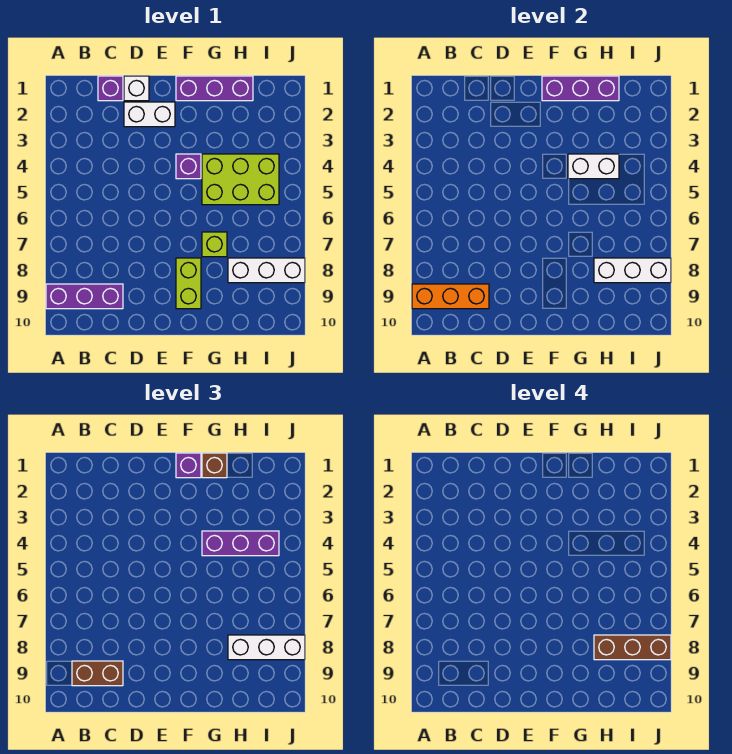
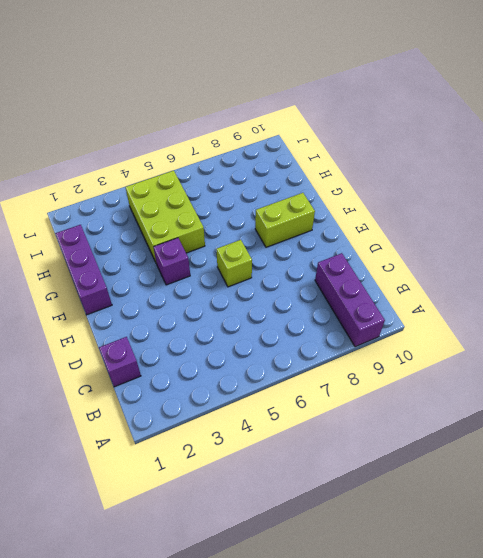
lime brick E6 level 1 -> lime brick G7 level 1
none -> white brick D1 level 1
none -> white brick D2:E2 level 1
none -> white brick H8:J8 level 1

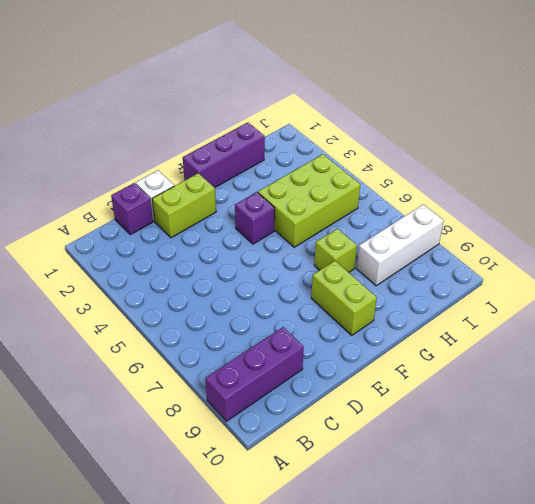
lime brick D2:E2 level 1 -> white brick D2:E2 level 1
none -> orange brick A9:C9 level 2
none -> purple brick F1:H1 level 2
none -> white brick G4:H4 level 2

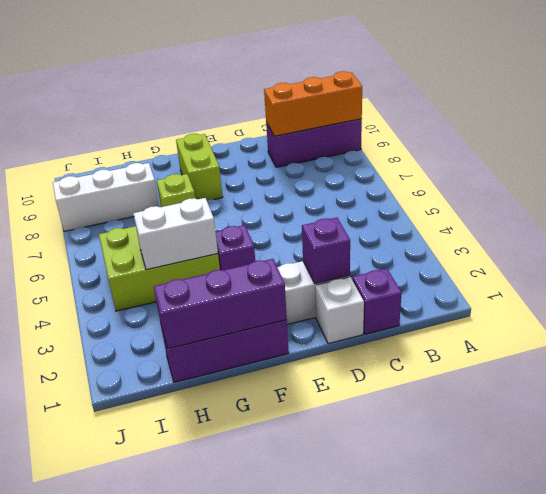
purple brick D2 level 2 -> purple brick F1 level 3
none -> white brick H8:J8 level 2
none -> brown brick B9:C9 level 3
none -> brown brick G1 level 3

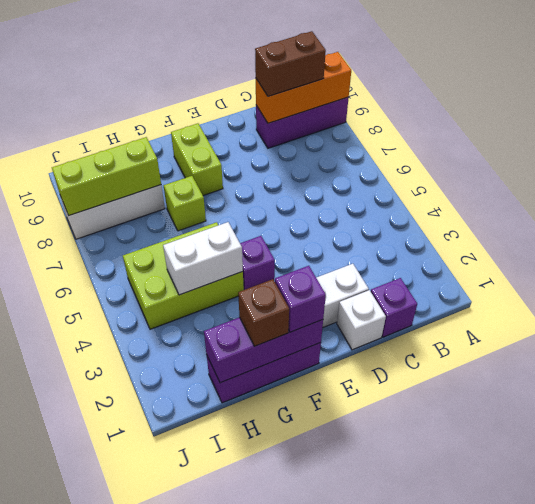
lime brick H8:J8 level 2 -> white brick H8:J8 level 2
none -> purple brick G4:I4 level 3
none -> white brick H8:J8 level 3
none -> brown brick H8:J8 level 4

